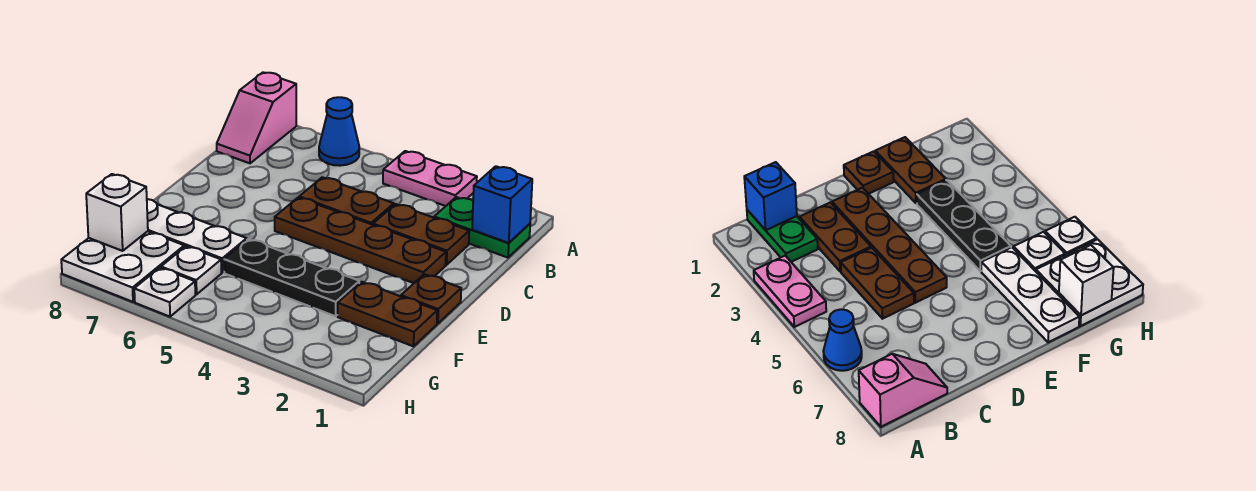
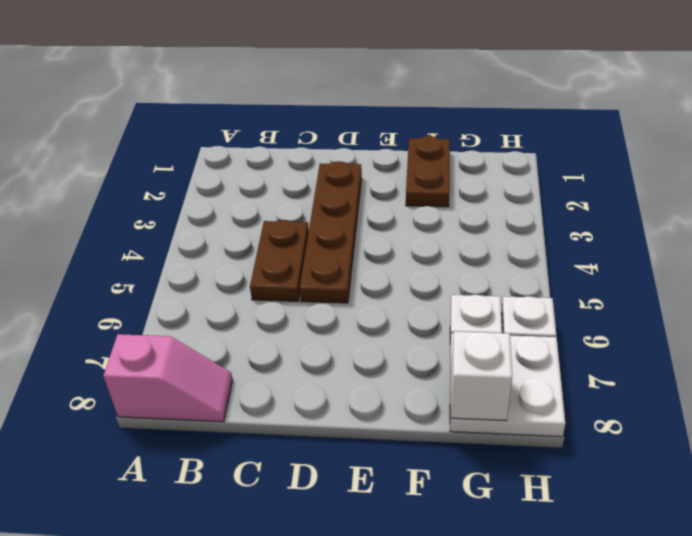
none -> pink plate A3:A4 level 1
none -> blue cone A6 level 1
none -> green plate B1:B2 level 1

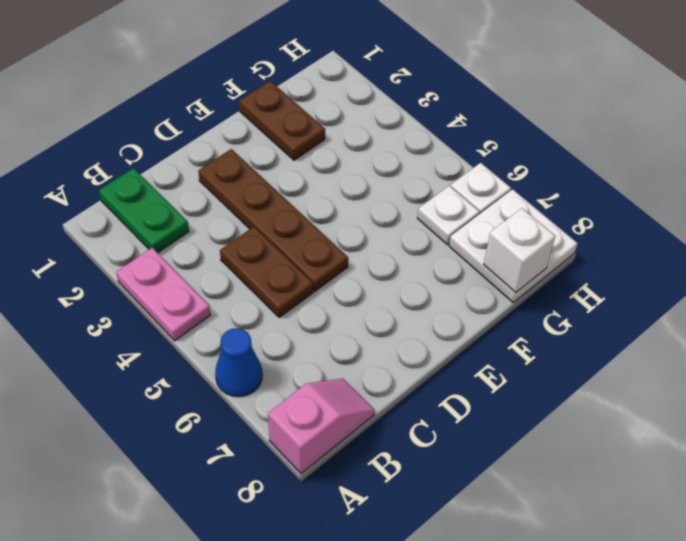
none -> brown plate C2:C3 level 1
none -> brown plate E1 level 1
none -> black plate F3:F5 level 1

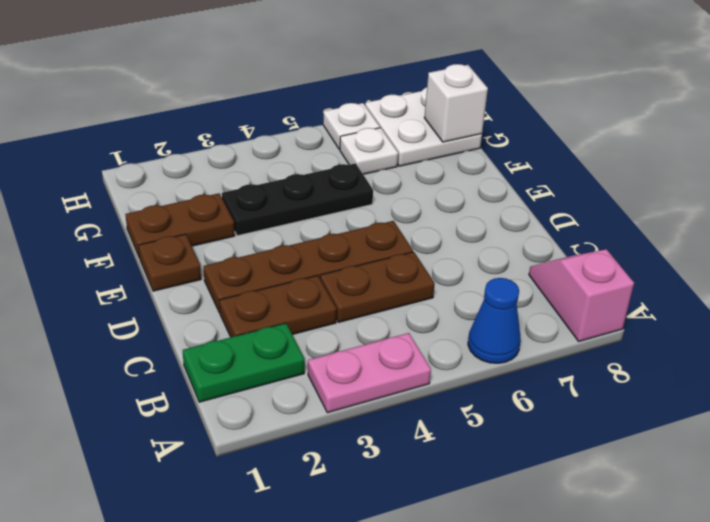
none -> white plate F6:F8 level 1
none -> blue brick B1 level 2

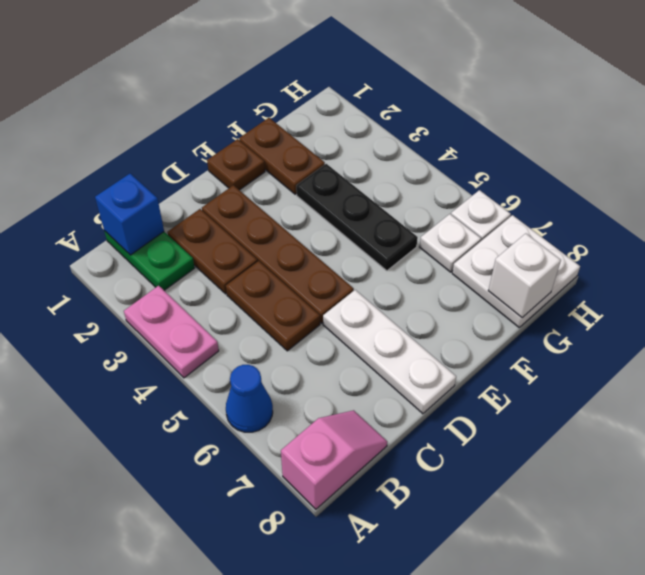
white plate D6:D8 level 1 -> white plate F6:F8 level 1

